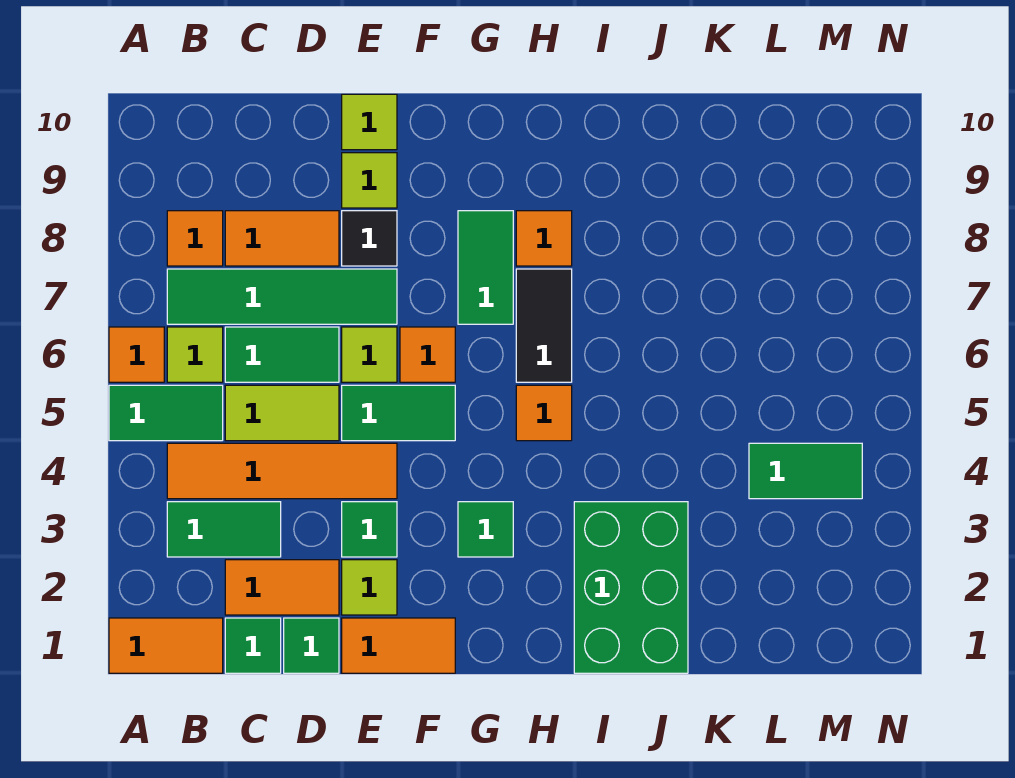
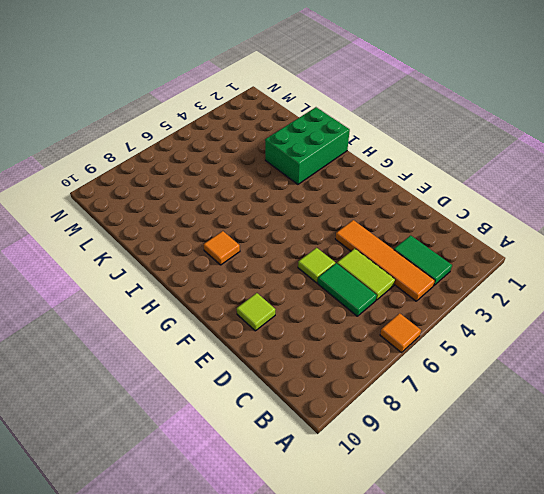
none -> orange tile A1:B1 level 1
none -> green tile A5:B5 level 1
none -> lime tile B6 level 1
none -> green tile B7:E7 level 1

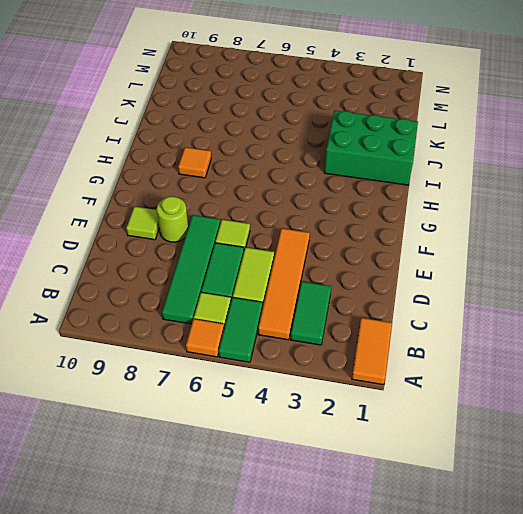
lime round brick E8 level 1 -> black tile E8 level 1
none -> orange tile B8 level 1
none -> green tile C1 level 1
none -> orange tile C2:D2 level 1
none -> orange tile C8:D8 level 1

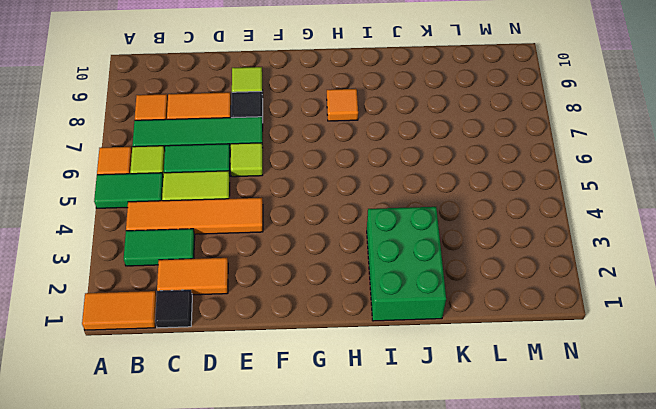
black tile C1 level 1 -> green tile C1 level 1
none -> green tile D1 level 1
none -> orange tile E1:F1 level 1
none -> lime tile E2 level 1
none -> green tile E3 level 1

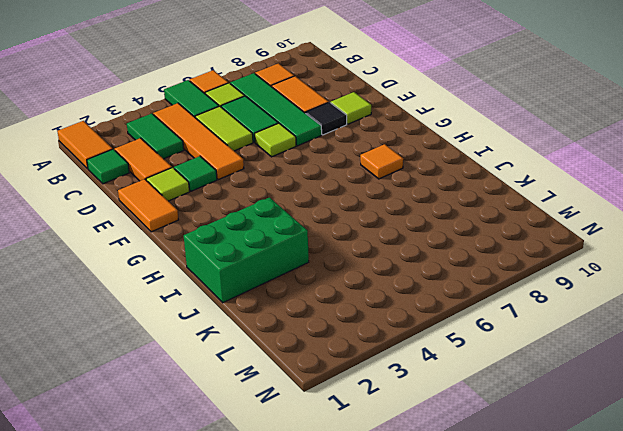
none -> green tile D1 level 1
none -> green tile E5:F5 level 1
none -> lime tile E10 level 1
none -> orange tile F6 level 1

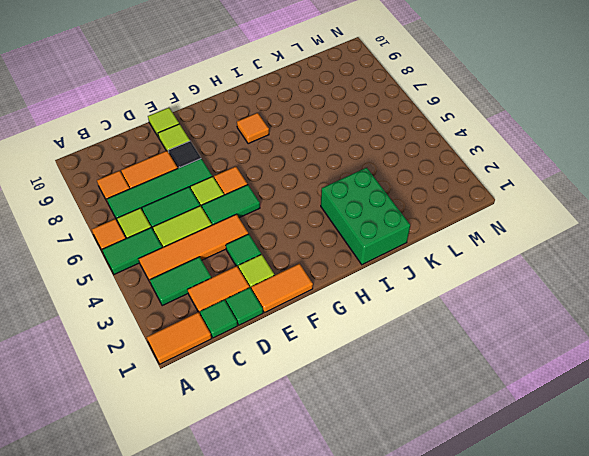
none -> green tile G3 level 1
none -> green tile G7:G8 level 1
none -> orange tile H5 level 1
none -> black tile H6:H7 level 1

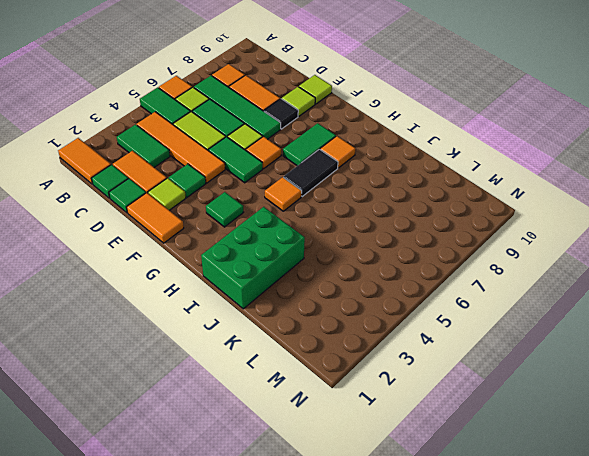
none -> green tile L4:M4 level 1

